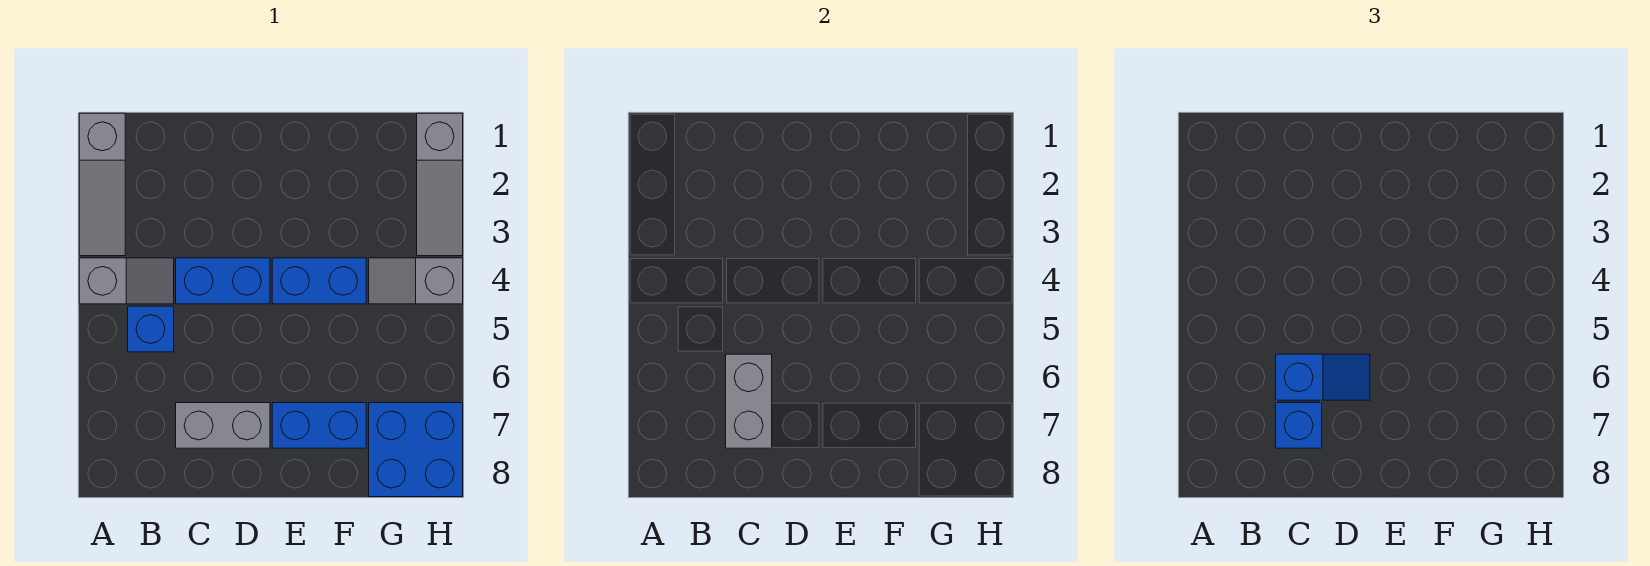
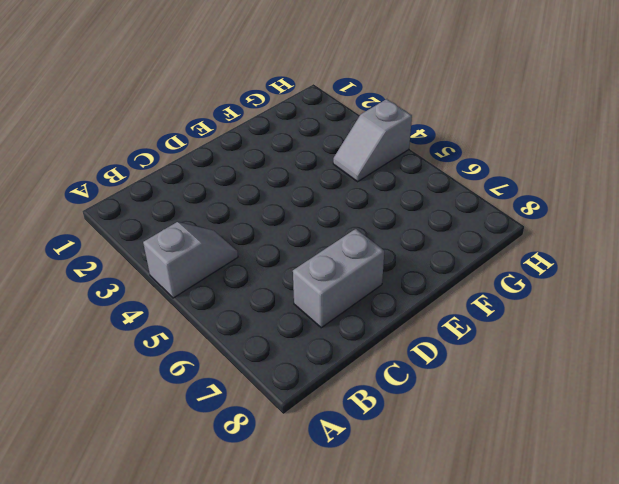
none -> grey slope A1:A3 level 1 top 1
none -> blue brick B5 level 1
none -> blue brick C4:D4 level 1

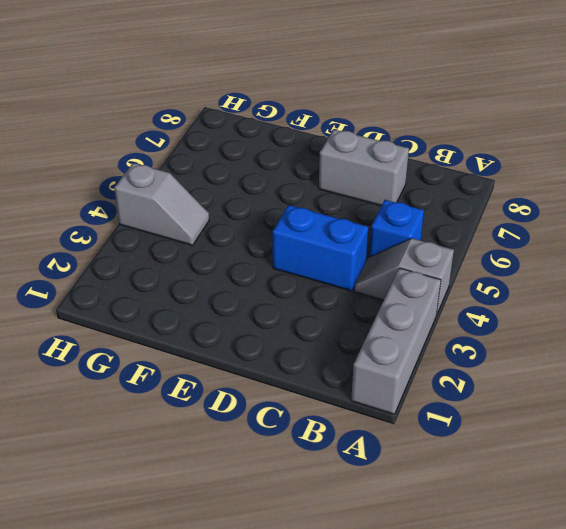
grey brick A1:A3 level 1 -> grey slope A1:A3 level 1 top 1
none -> blue brick E4:F4 level 1
none -> blue brick E7:F7 level 1
none -> blue brick G7:H8 level 1

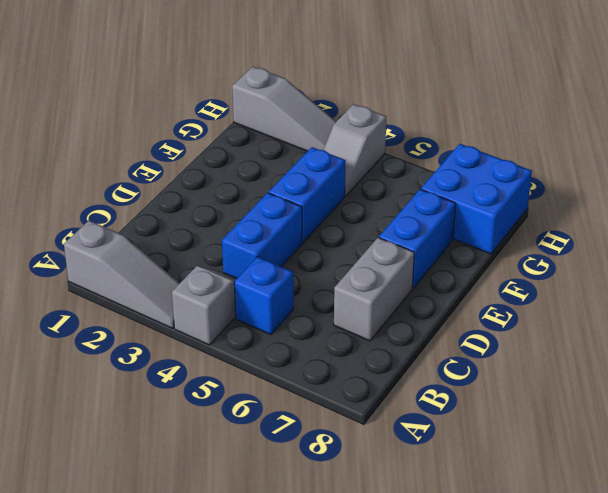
none -> grey brick C6:C7 level 2
none -> blue slope C6:D6 level 3 top C
none -> blue brick C7 level 3

